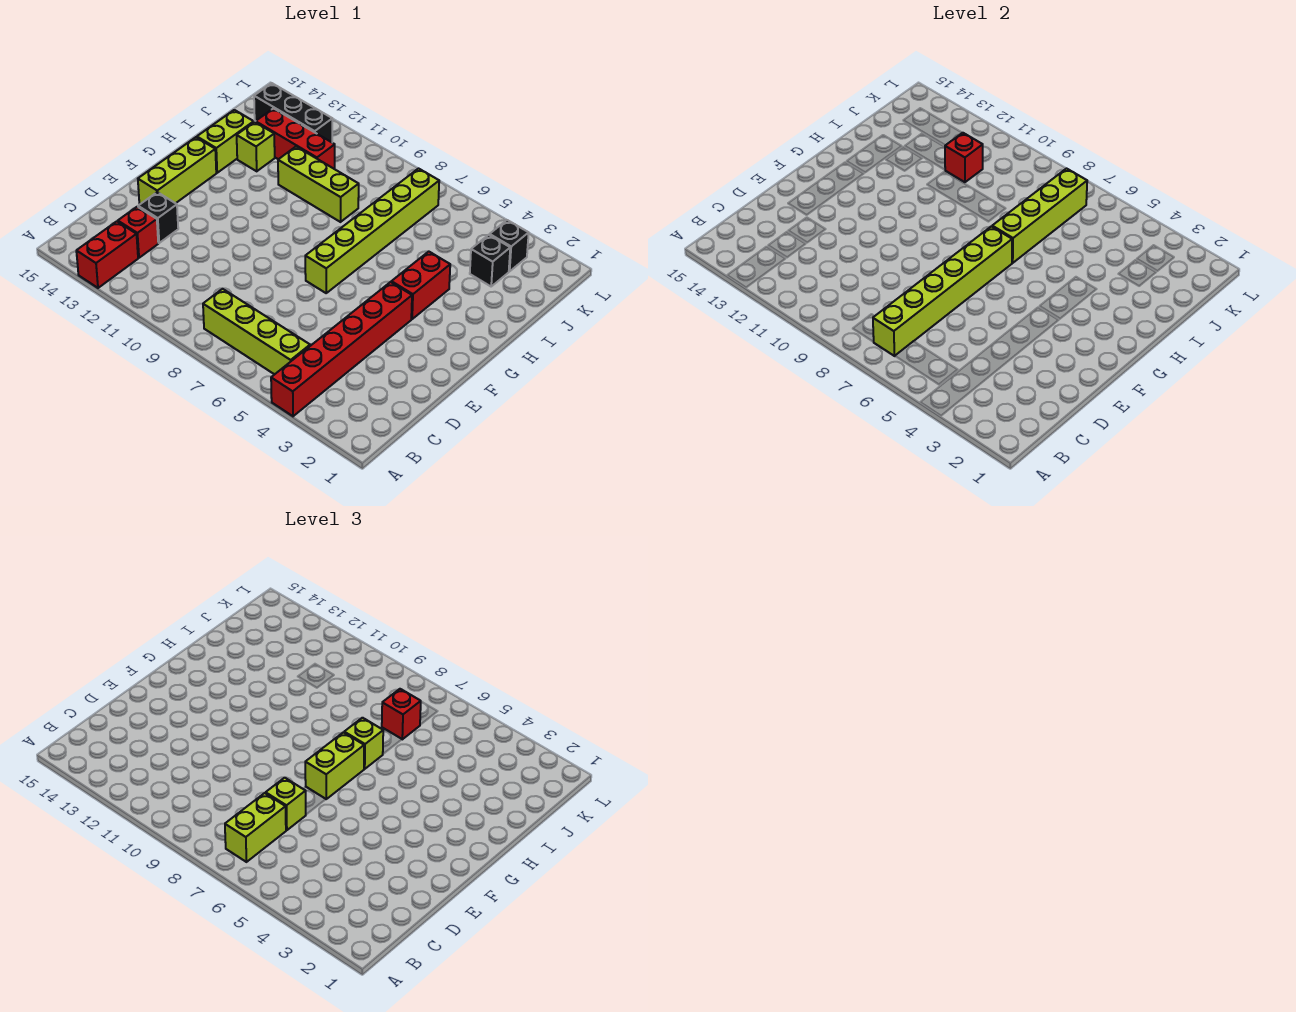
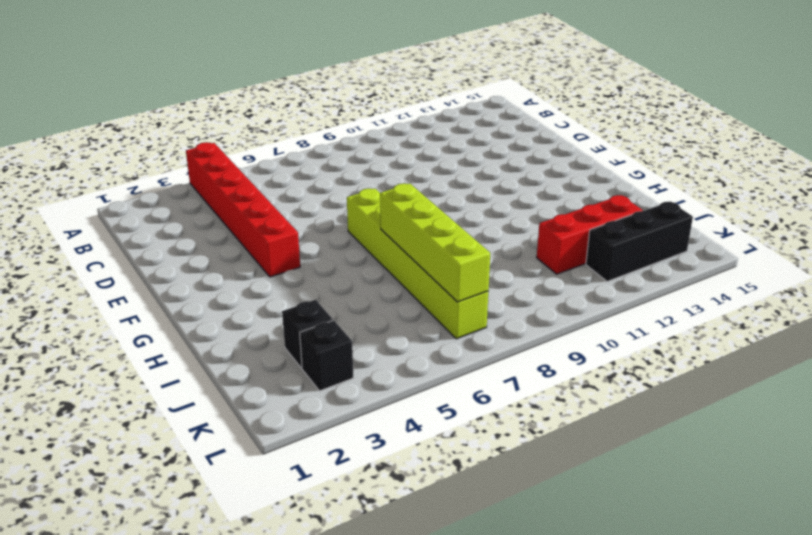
none -> red brick A13:B13 level 1
none -> lime brick B5:B8 level 1
none -> red brick C13 level 1

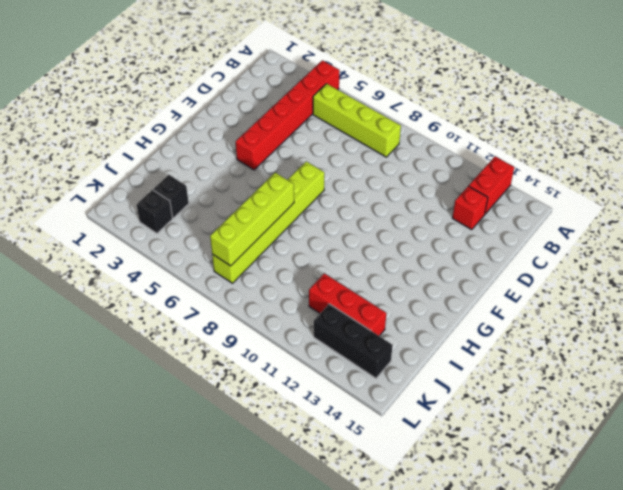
none -> black brick D13 level 1
none -> lime brick E14:G14 level 1
none -> red brick G4:H4 level 1

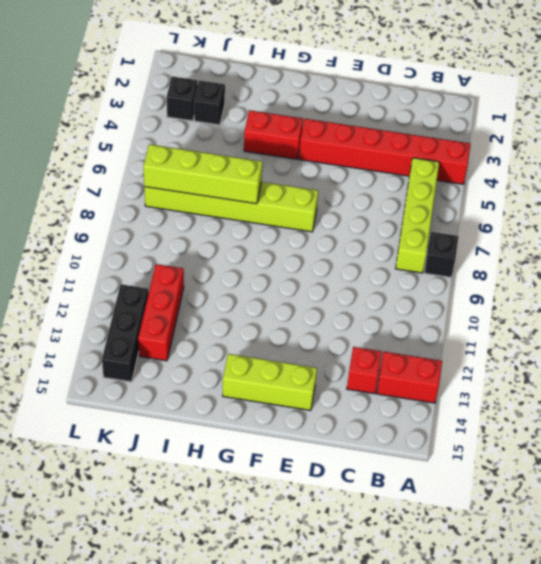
black brick A8 level 1 -> black brick D13 level 1
none -> lime brick H14:I14 level 1
none -> lime brick I9:I11 level 1
none -> lime brick I13 level 1

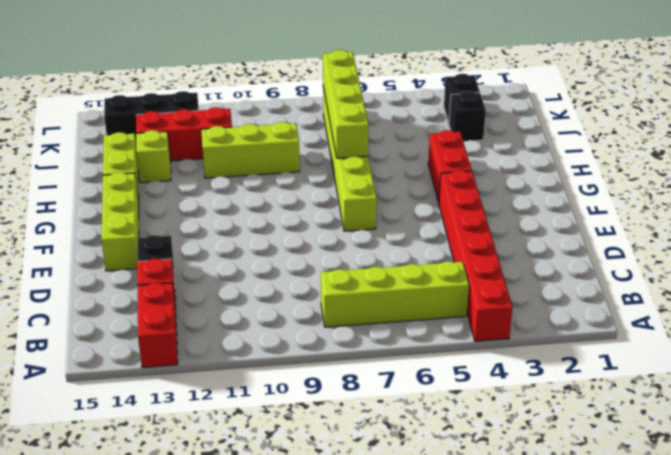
none -> lime brick B7:G7 level 2
none -> red brick J11 level 2
none -> lime brick B7:C7 level 3

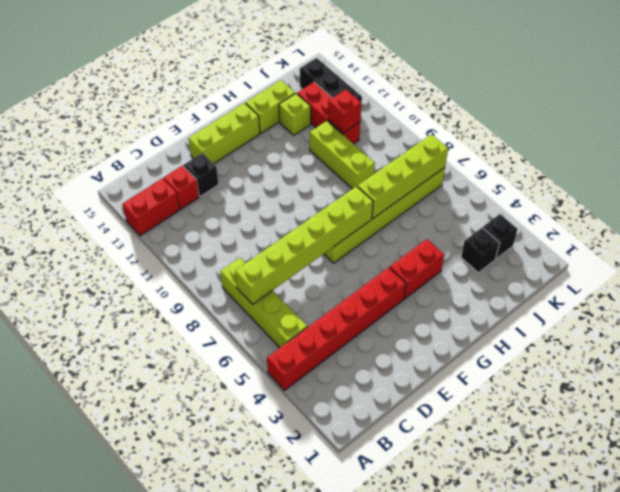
none -> lime brick B7:C7 level 3
none -> lime brick D7 level 3
none -> lime brick F7:G7 level 3

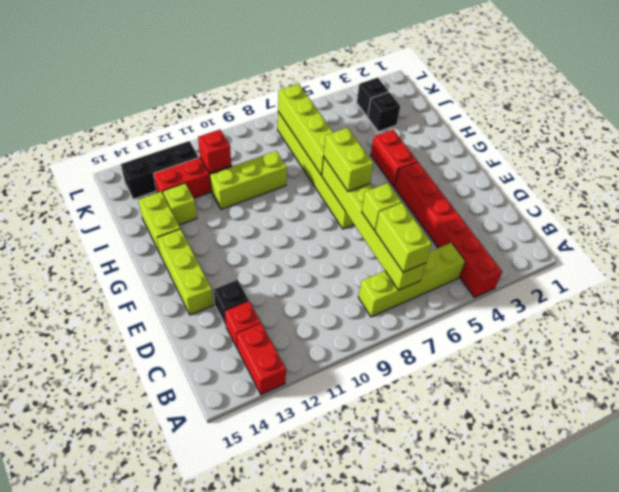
none -> lime brick H7 level 3
none -> red brick J7 level 3

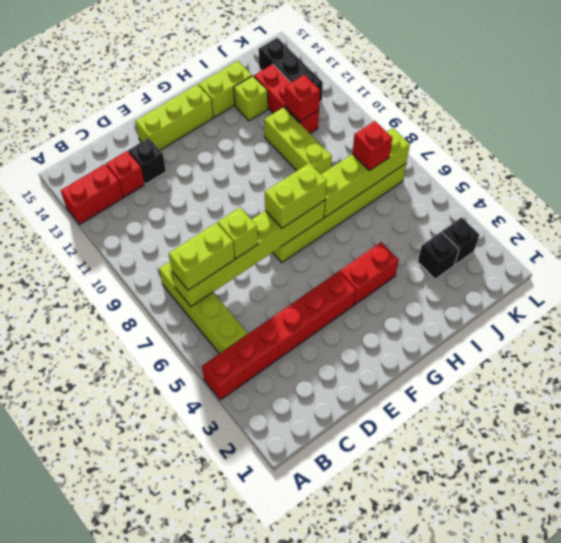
none -> lime brick H7 level 3

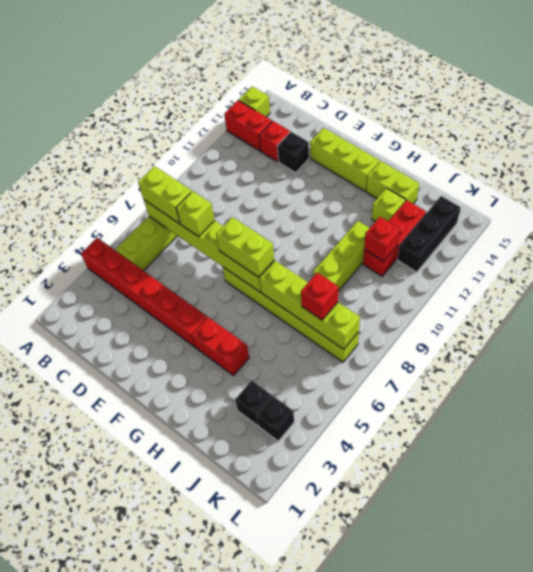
lime brick A14 level 1 -> lime brick H7 level 3

